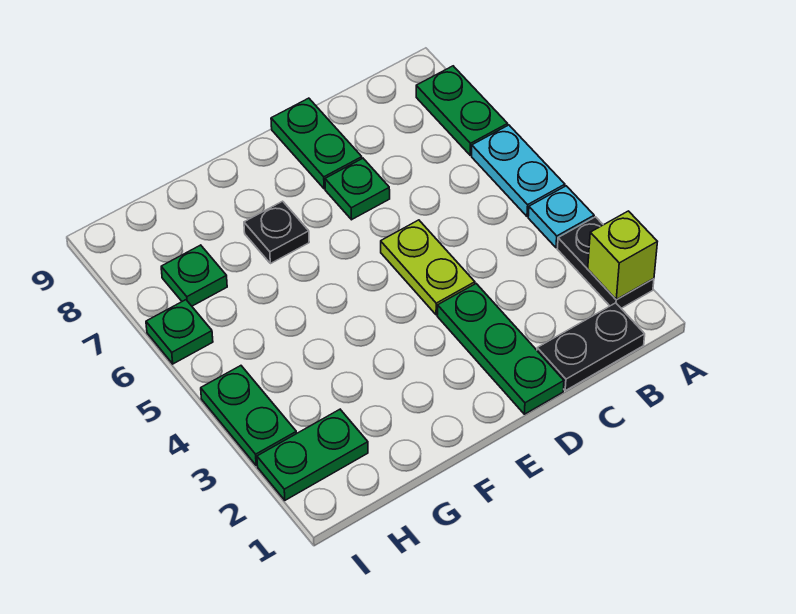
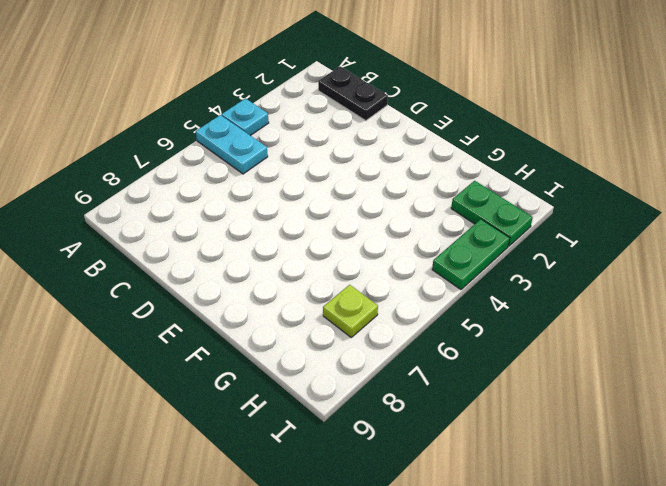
cyan plate A5:B5 level 1 -> cyan plate A5:A6 level 1
lime plate H7 level 1 -> green plate H7 level 1
none -> black plate A2:A3 level 1
none -> green plate A7:A8 level 1
none -> green plate D1:D3 level 1

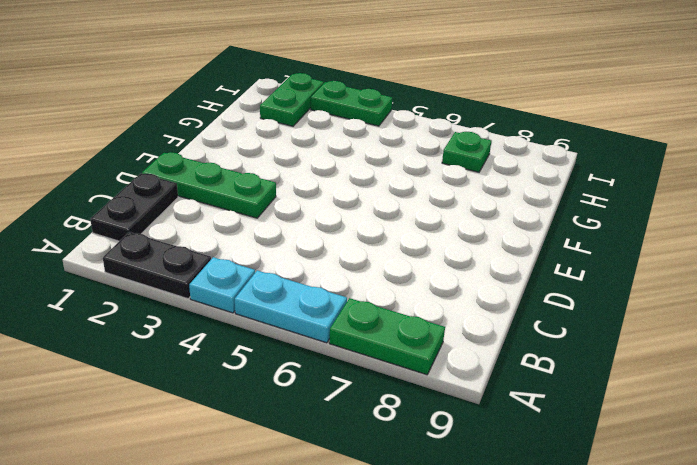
none -> lime plate D4:D5 level 1
none -> green plate D7 level 1
none -> green plate D8:D9 level 1

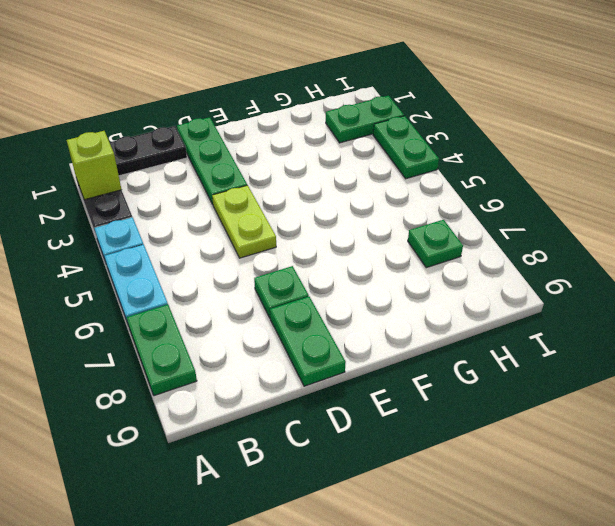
none -> black plate F7 level 1
none -> green plate I6 level 1

